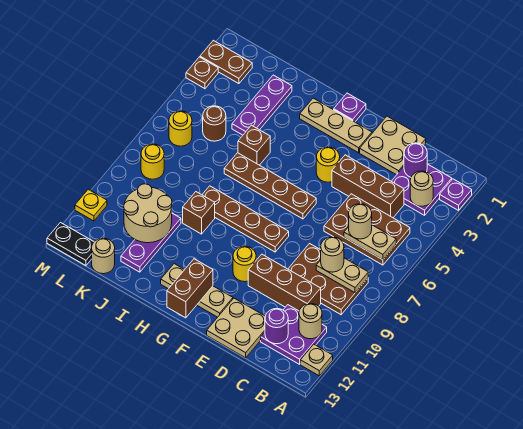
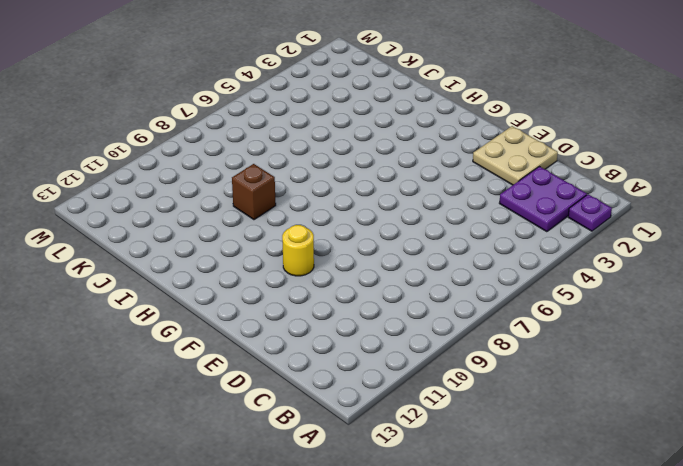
none -> tan plate A12 level 1
none -> brown plate B5:D6 level 1
none -> brown plate B8:D9 level 1
none -> purple plate B11:C12 level 1

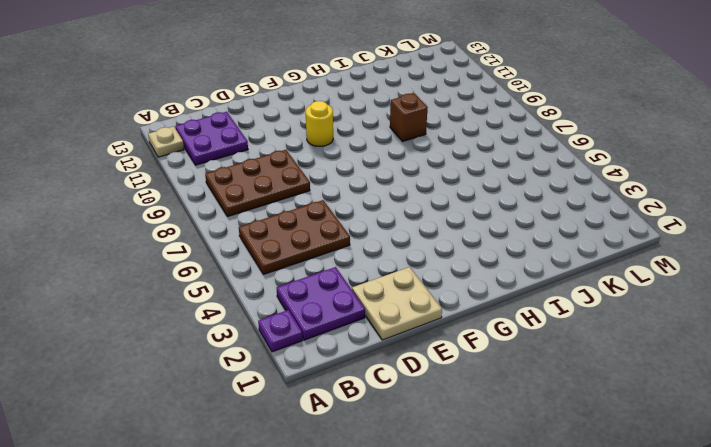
none -> brown brick C4:E4 level 1
none -> brown brick C10:E10 level 1
none -> tan plate D12:E13 level 1
none -> tan plate F2:H2 level 1

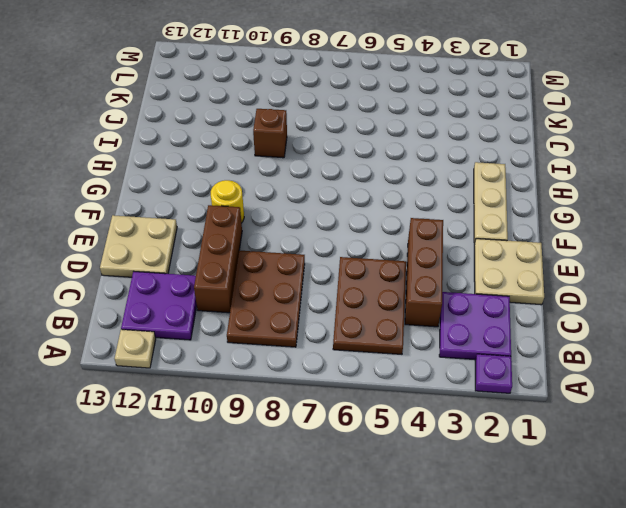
none -> yellow round brick F4 level 1
none -> brown plate F6:I6 level 1
none -> brown plate F8:I8 level 1
none -> tan plate F12:H12 level 1

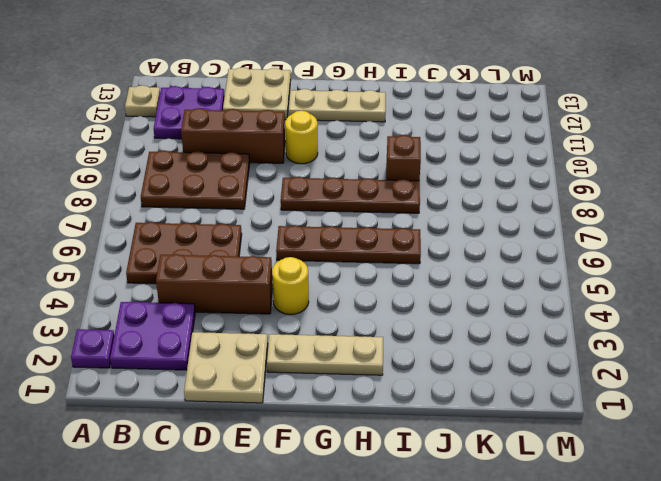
none -> purple plate G1 level 1
none -> brown brick I5 level 1
none -> purple plate J2:J4 level 1
none -> purple plate J10:J12 level 1

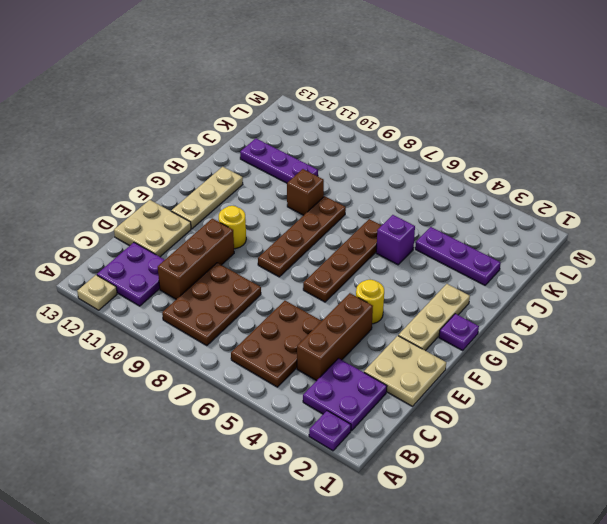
purple brick I5 level 1 -> brown brick I5 level 1
none -> brown round brick K5 level 1
none -> tan round brick K13 level 1
none -> brown plate L2:M2 level 1
none -> yellow round brick L6 level 1

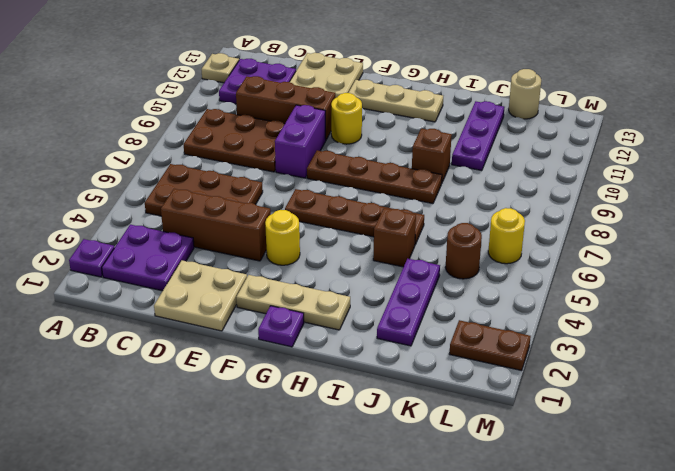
purple brick E8:E9 level 1 -> none
none -> yellow round brick L8 level 1
none -> black plate L13:M13 level 1
none -> brown plate M3 level 1
none -> yellow plate M11 level 1

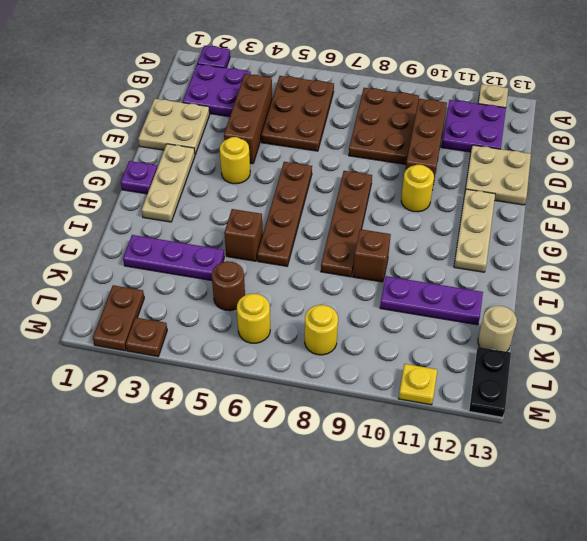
none -> tan round brick B3 level 2
none -> tan plate B6:C6 level 2
none -> tan plate B8:C8 level 2
none -> tan round brick B11 level 2

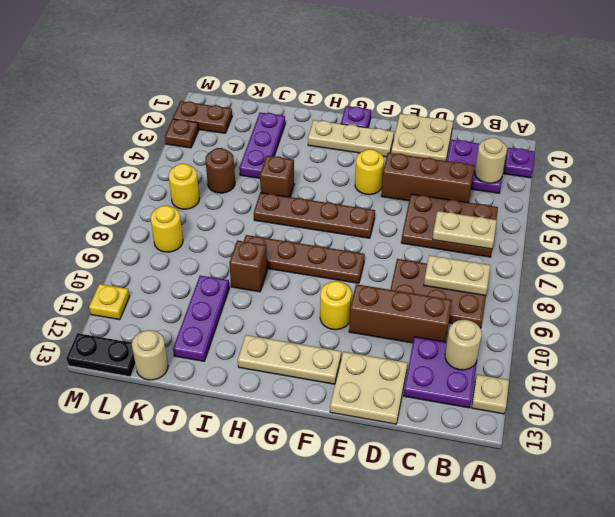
none -> purple round brick C2 level 2
none -> purple round brick C12 level 2
none -> brown brick G12:G13 level 2
none -> tan round brick J10:K11 level 2

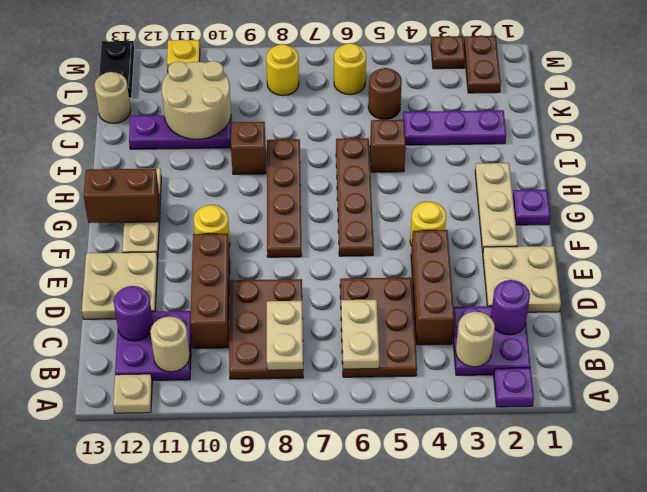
none -> tan round brick C6 level 3
none -> tan round brick C8 level 3

